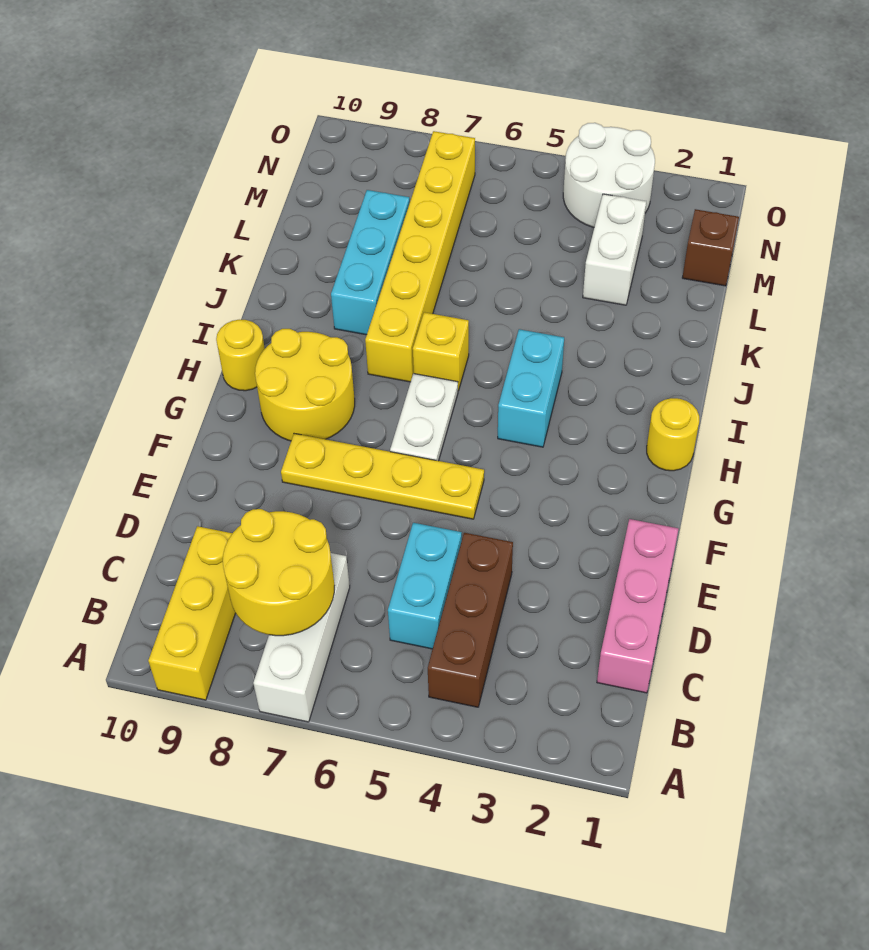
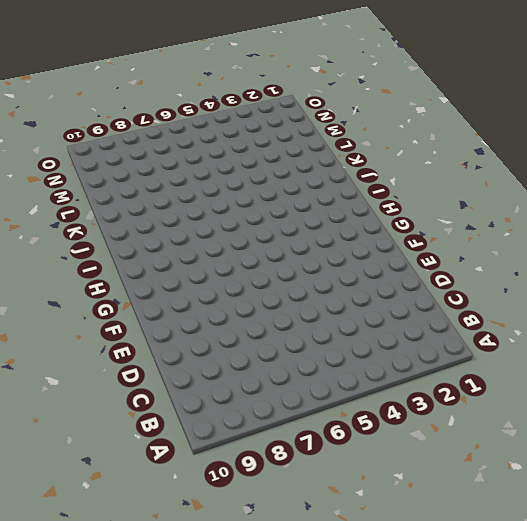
none -> white brick A7:C7 level 1
none -> yellow brick A9:C9 level 1
none -> brown brick B4:D4 level 1

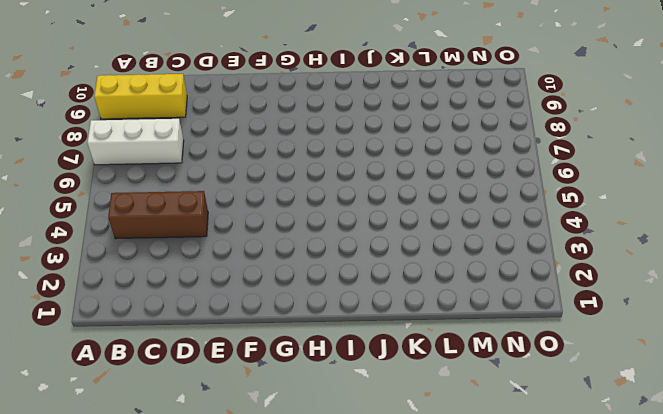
none -> pink brick C1:E1 level 1
none -> cyan brick C5:D5 level 1
none -> yellow plate F5:F8 level 1

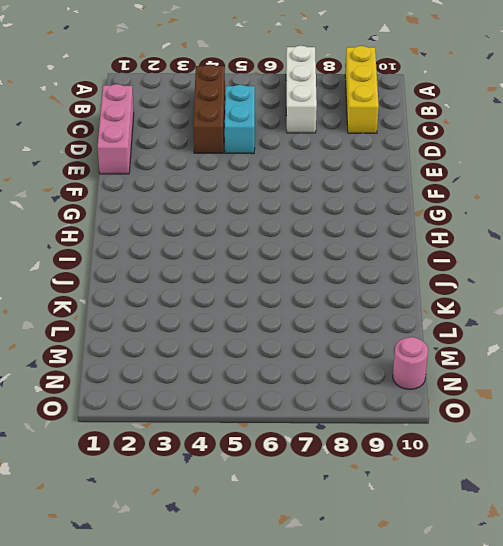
pink round brick N10 level 1 -> none
none -> yellow plate F5:F8 level 1
none -> white plate G6:H6 level 1
none -> yellow round brick G8:H9 level 1

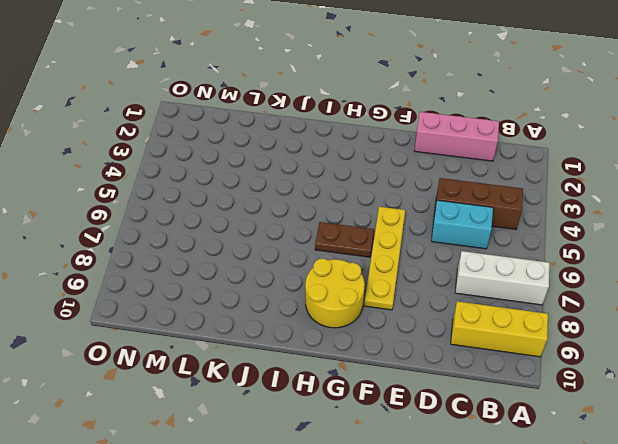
brown plate G6:H6 level 1 -> white plate G6:H6 level 1
none -> yellow round brick H1 level 1
none -> cyan brick H4:I4 level 1
none -> yellow round brick H10 level 1

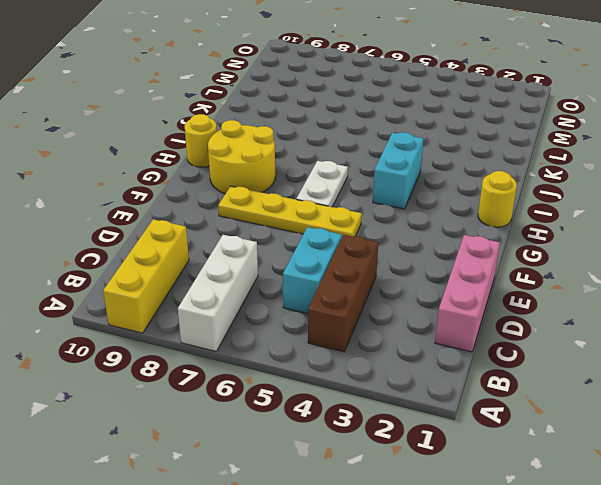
none -> yellow brick I6 level 1
none -> yellow brick I7:N7 level 1
none -> cyan brick J8:L8 level 1

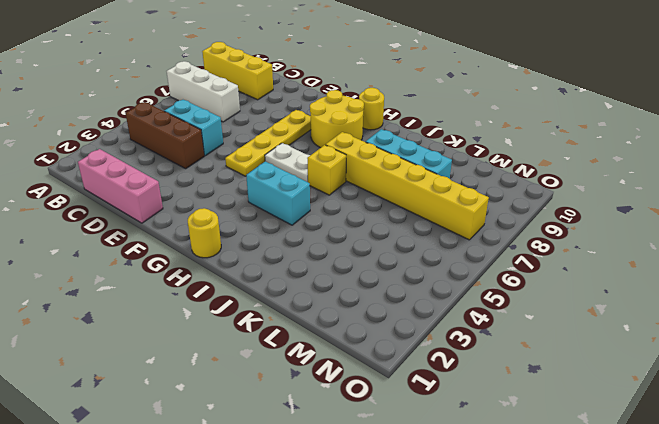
none -> white brick L3:M3 level 1
none -> brown brick M1 level 1
none -> white round brick N3:O4 level 1

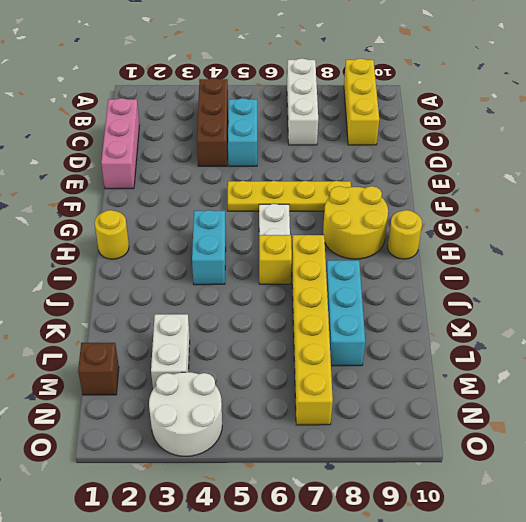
none -> yellow round brick B7:C8 level 2

